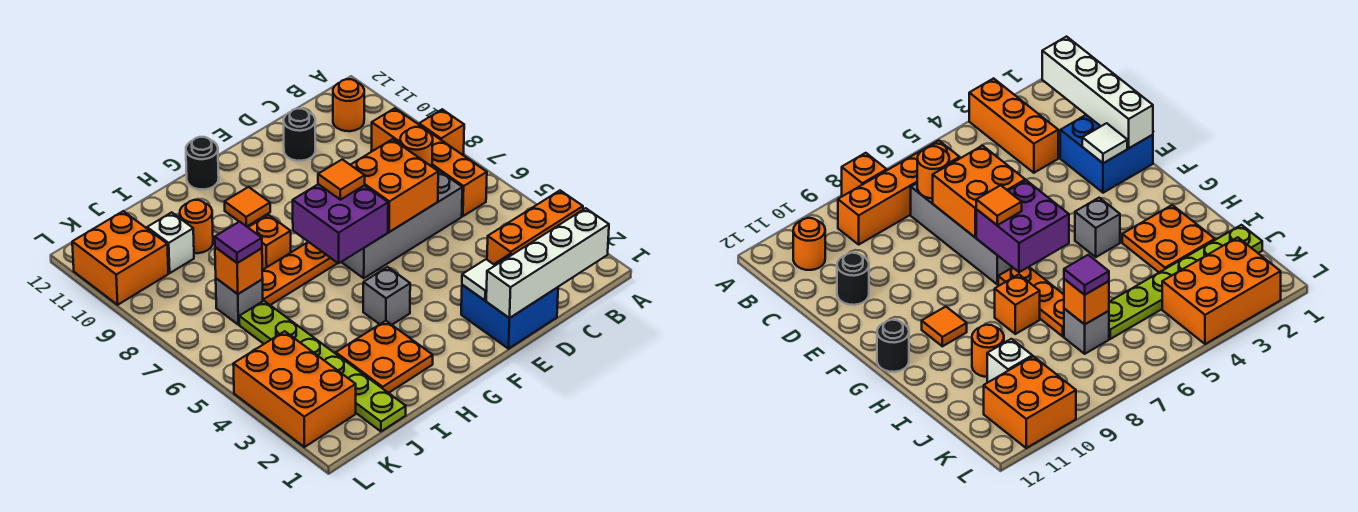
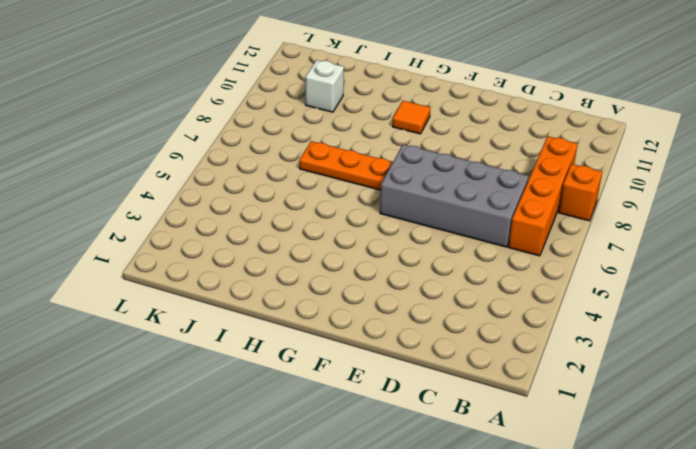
none -> orange brick A3:C3 level 1
none -> orange round brick B11 level 1
none -> blue brick D1:E2 level 1

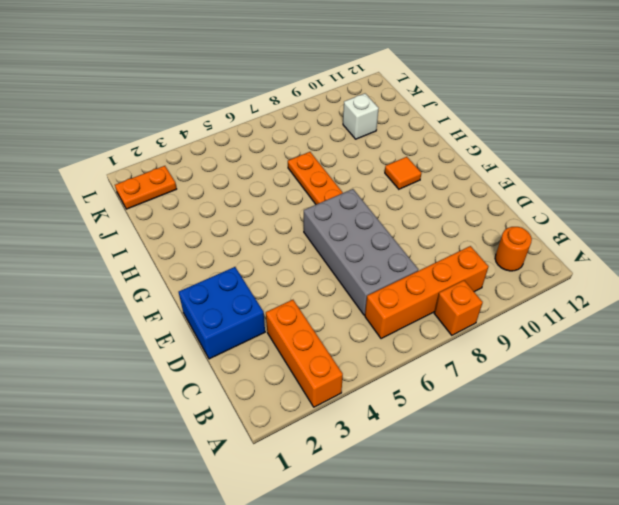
orange plate K1:K2 level 1 -> orange brick K2:L4 level 1
none -> black round brick D11 level 1
none -> grey brick G4 level 1
none -> black round brick G12 level 1

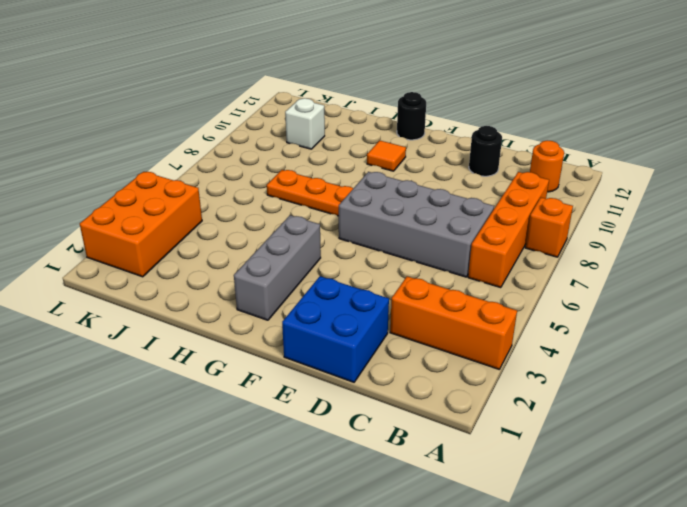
grey brick G2:G4 level 1 -> grey brick G4 level 1
none -> orange plate H2:I3 level 1
none -> orange brick H8 level 1
none -> orange round brick I10 level 1

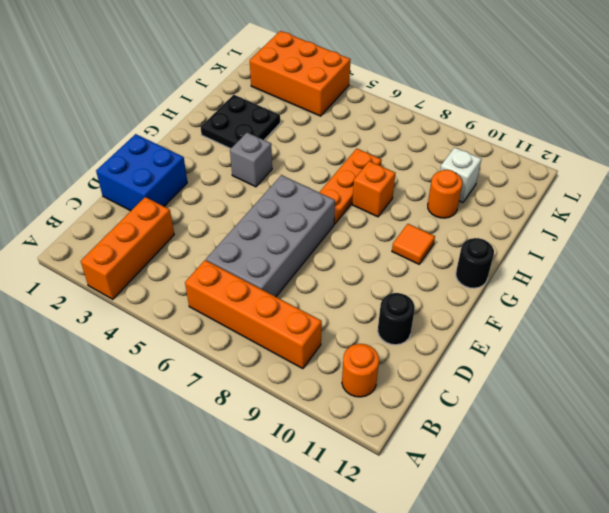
black plate H2:I3 level 1 -> orange plate H2:I3 level 1
none -> orange brick A8 level 1
none -> lime plate J1:J6 level 1
none -> grey brick J7 level 1

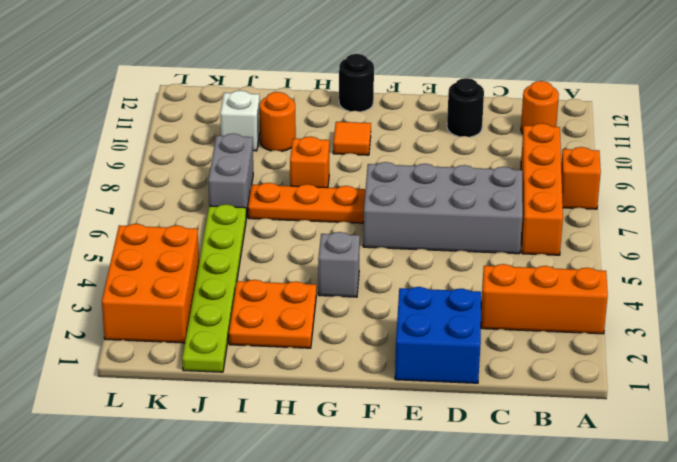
grey brick J7:J8 level 1 -> grey brick J7 level 1
none -> orange brick K10:L11 level 1
none -> white brick B1:E1 level 2
none -> orange round brick C7 level 2

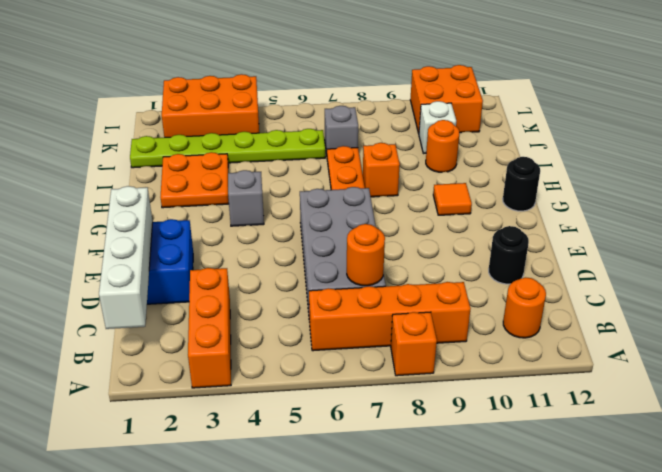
none -> orange brick D6:E7 level 2
none -> white tile E2 level 2
none -> purple brick F6:G7 level 2

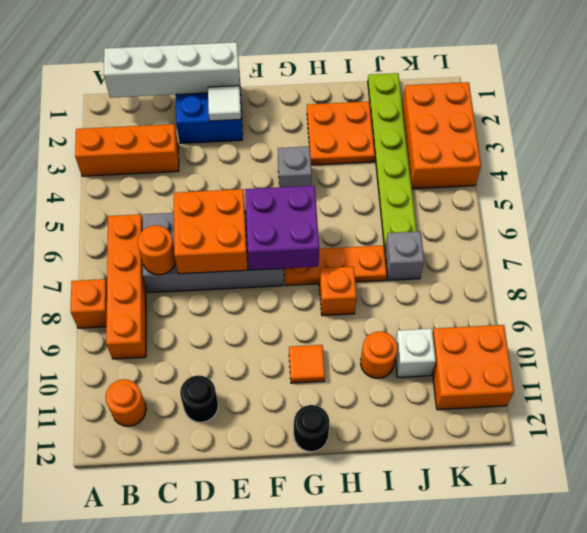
none -> orange brick J7 level 2
none -> orange tile F7 level 3
none -> purple tile J7 level 3

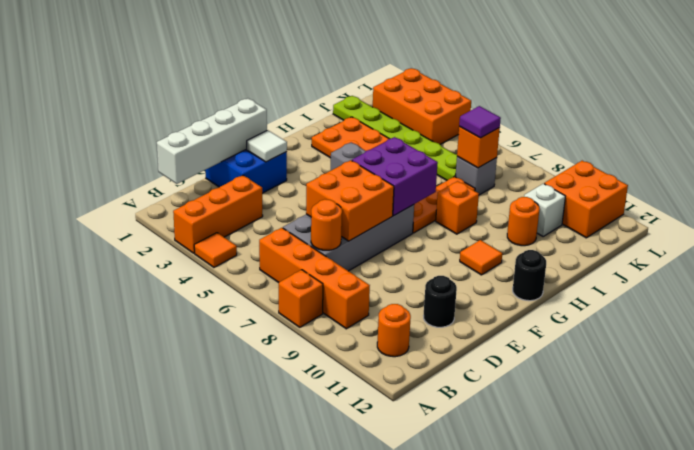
orange tile A4 level 1 -> orange tile F7 level 3

